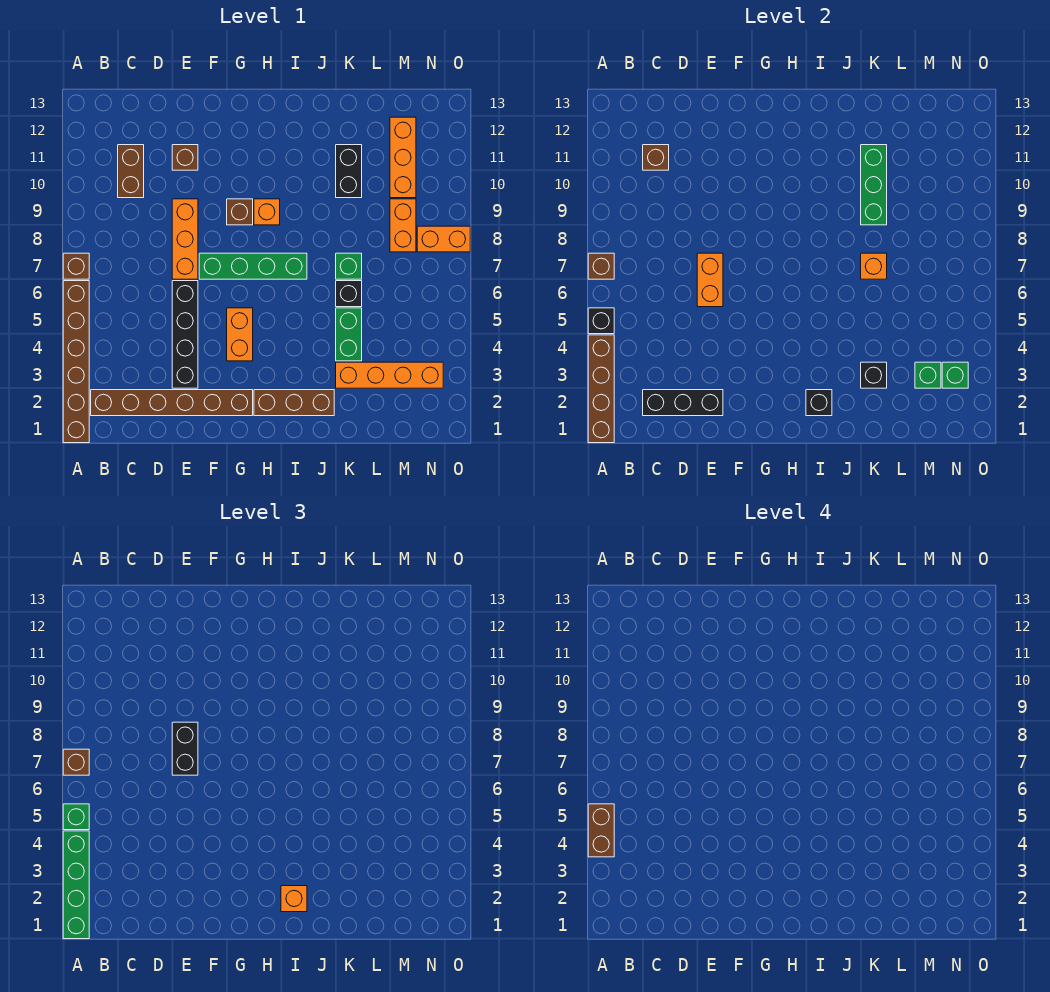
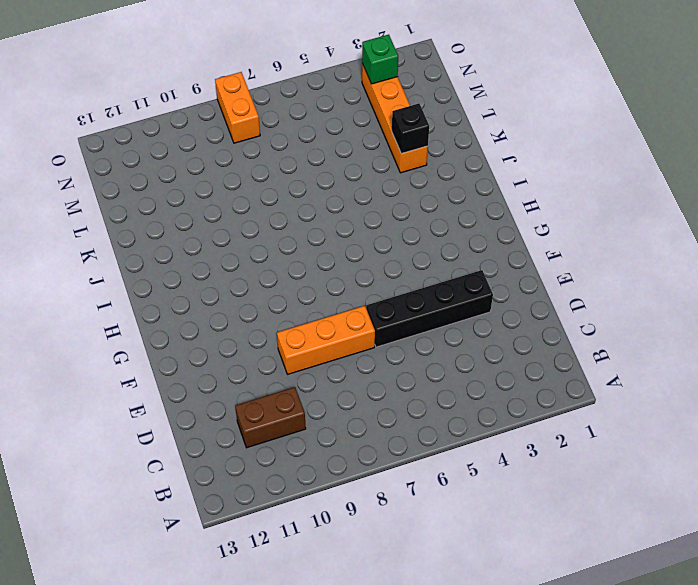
none -> brown brick A1:A6 level 1
none -> brown brick A7 level 1
none -> brown brick B2:G2 level 1
none -> brown brick E11 level 1

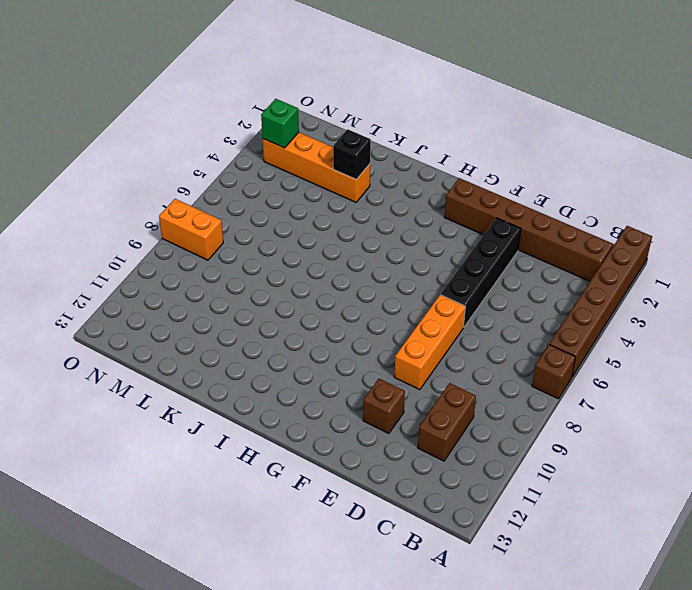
none -> green brick F7:I7 level 1
none -> orange brick G4:G5 level 1
none -> brown brick G9 level 1
none -> brown brick H2:J2 level 1

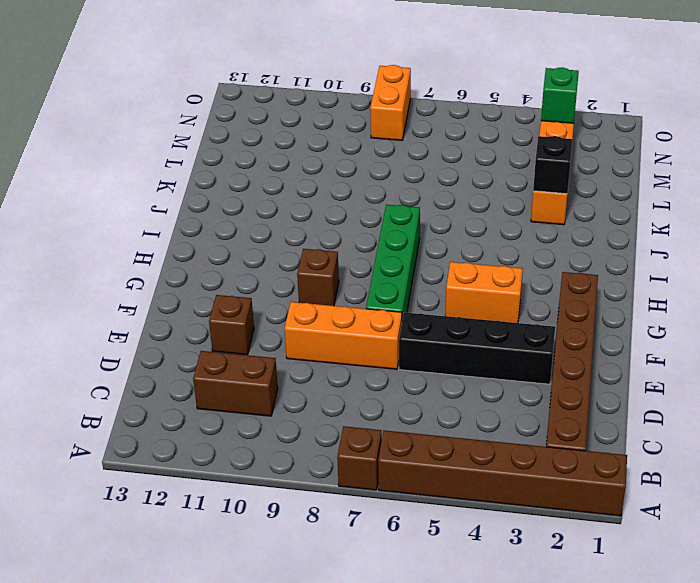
none -> brown brick H2:J2 level 1
none -> orange brick H9 level 1
none -> green brick K4:K5 level 1
none -> black brick K6 level 1

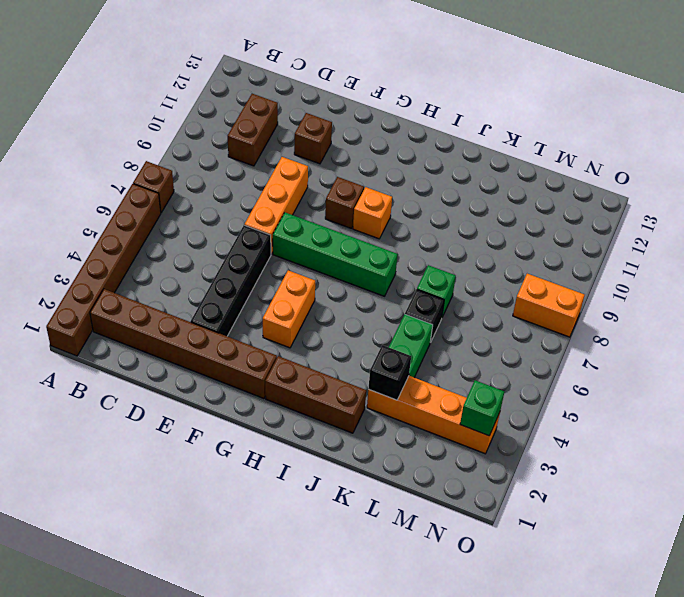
none -> black brick K10:K11 level 1
none -> orange brick M8:M9 level 1
none -> orange brick M10:M12 level 1
none -> brown brick A1:A4 level 2

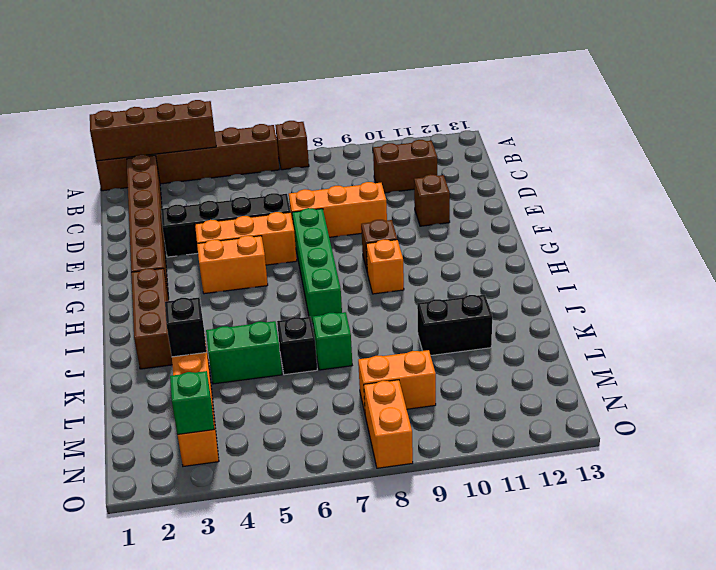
orange brick F4:F6 level 1 -> orange brick M10:M12 level 1
none -> black brick A5 level 2
none -> brown brick A7 level 2
none -> black brick C2:E2 level 2
none -> brown brick C11 level 2

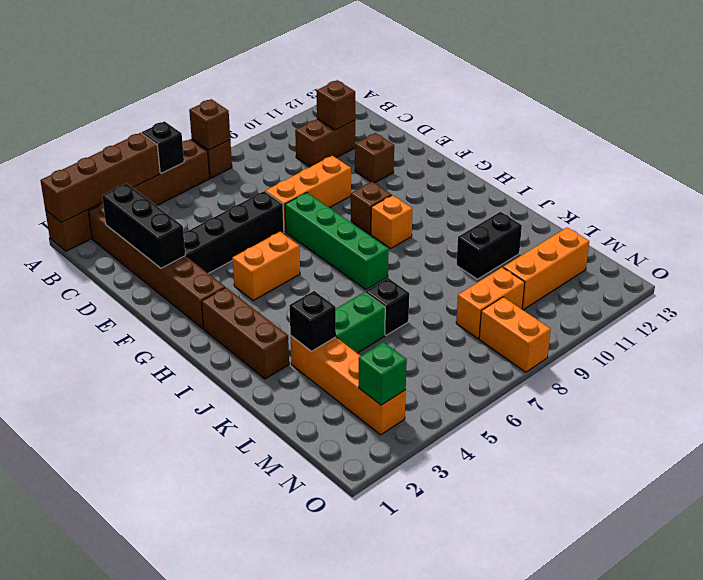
none -> green brick K7 level 1
none -> orange brick E6:E7 level 2
none -> black brick I2 level 2
none -> orange brick K7 level 2

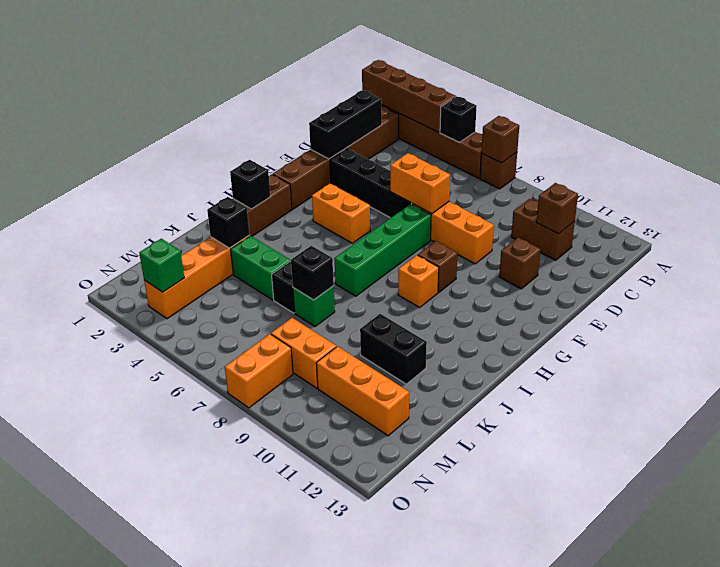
black brick K7 level 2 -> orange brick K7 level 2
none -> green brick K9:K11 level 2
none -> green brick M3 level 2
none -> green brick A1:A4 level 3
none -> green brick A5 level 3

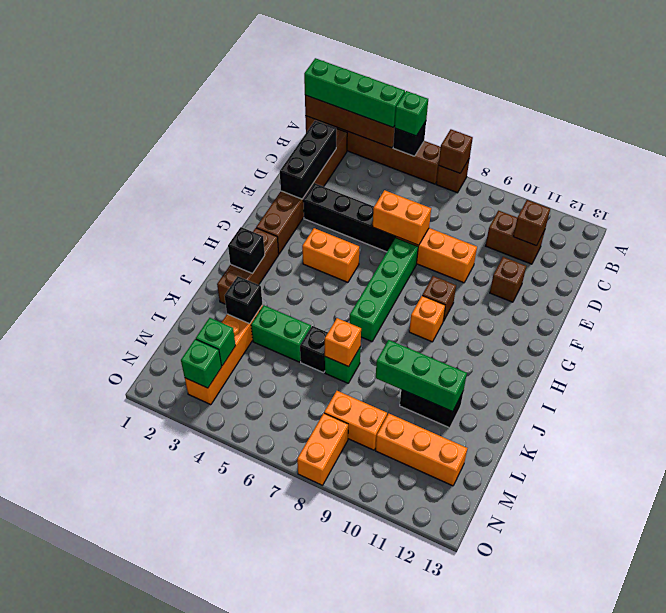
none -> brown brick A7 level 3
none -> black brick E7:E8 level 3
none -> orange brick I2 level 3
none -> brown brick A4:A5 level 4

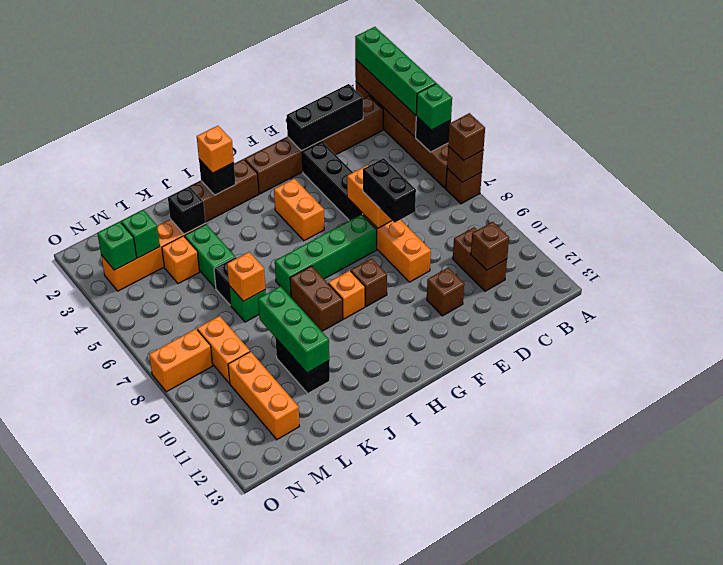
brown brick I8:I9 level 1 -> brown brick A4:A5 level 4
orange brick L4 level 1 -> none

